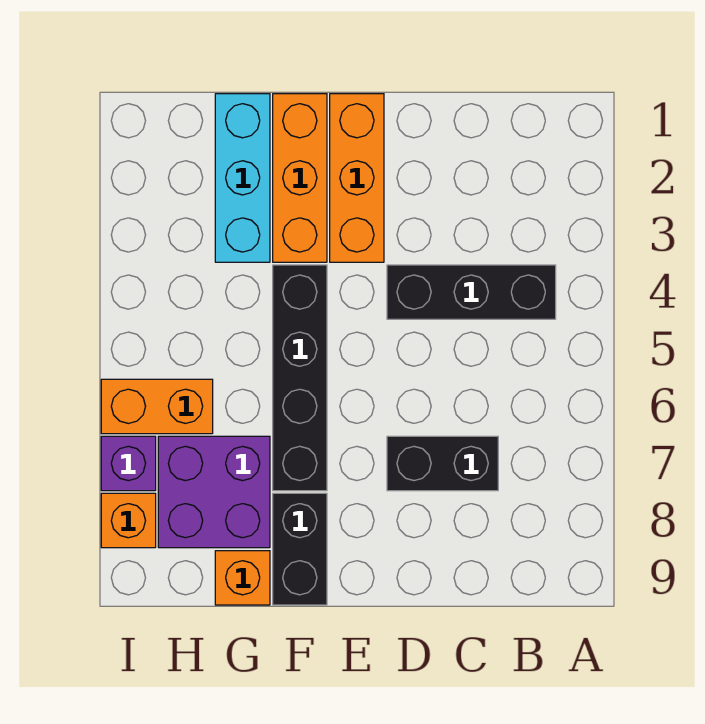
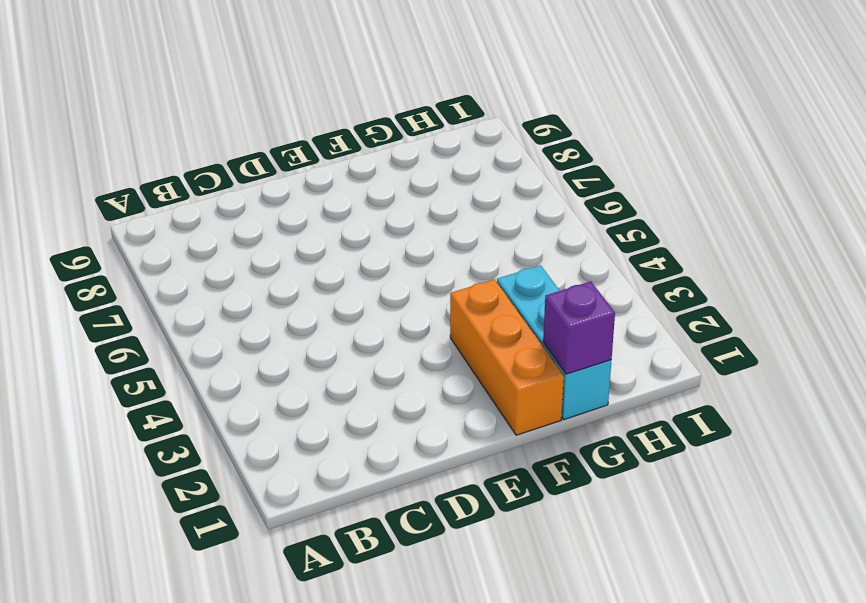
purple brick G1 level 2 -> purple brick I7 level 1
none -> black brick B4:D4 level 1
none -> black brick C7:D7 level 1
none -> orange brick E1:E3 level 1

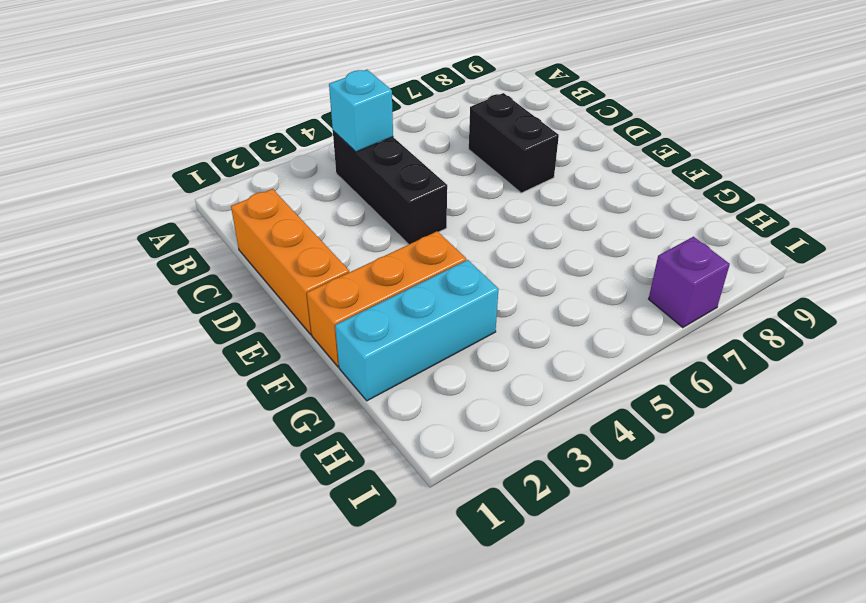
cyan brick B4 level 2 -> none
orange brick C1:E1 level 1 -> orange brick E1:E3 level 1
none -> black brick F4:F7 level 1
none -> black brick F8:F9 level 1
none -> purple brick G7:H8 level 1

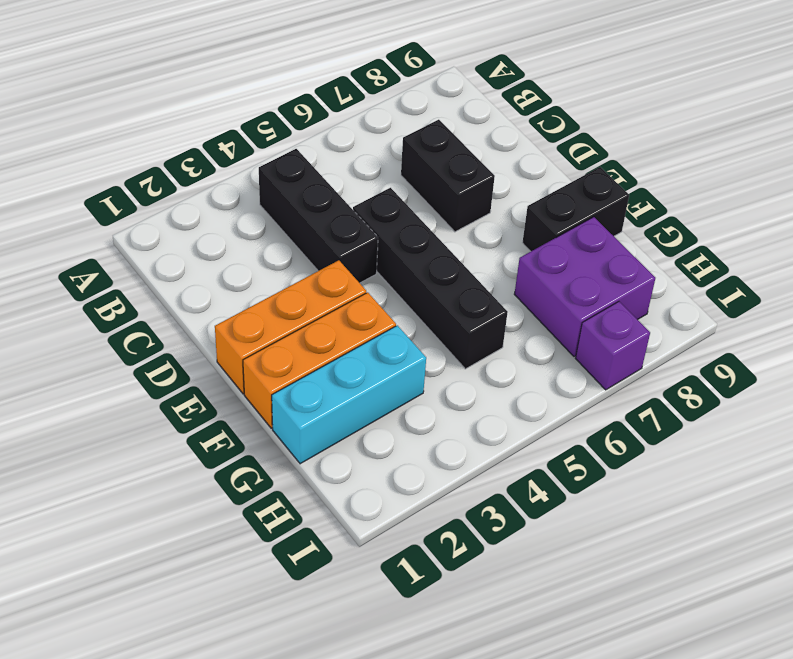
black brick D5:G5 level 1 -> black brick F4:F7 level 1
none -> orange brick G9 level 1
none -> orange brick H6:I6 level 1
none -> orange brick I8 level 1

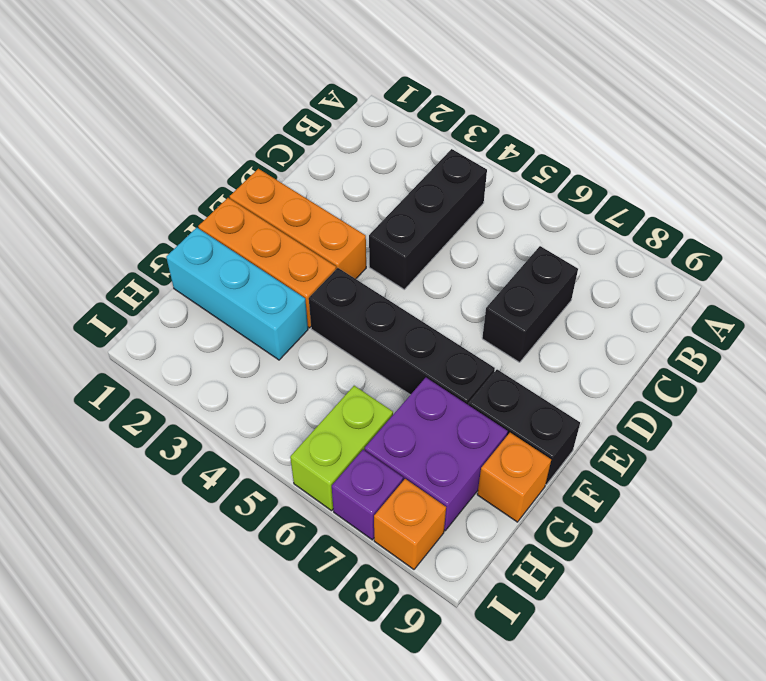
lime brick H6:I6 level 1 -> orange brick H6:I6 level 1

